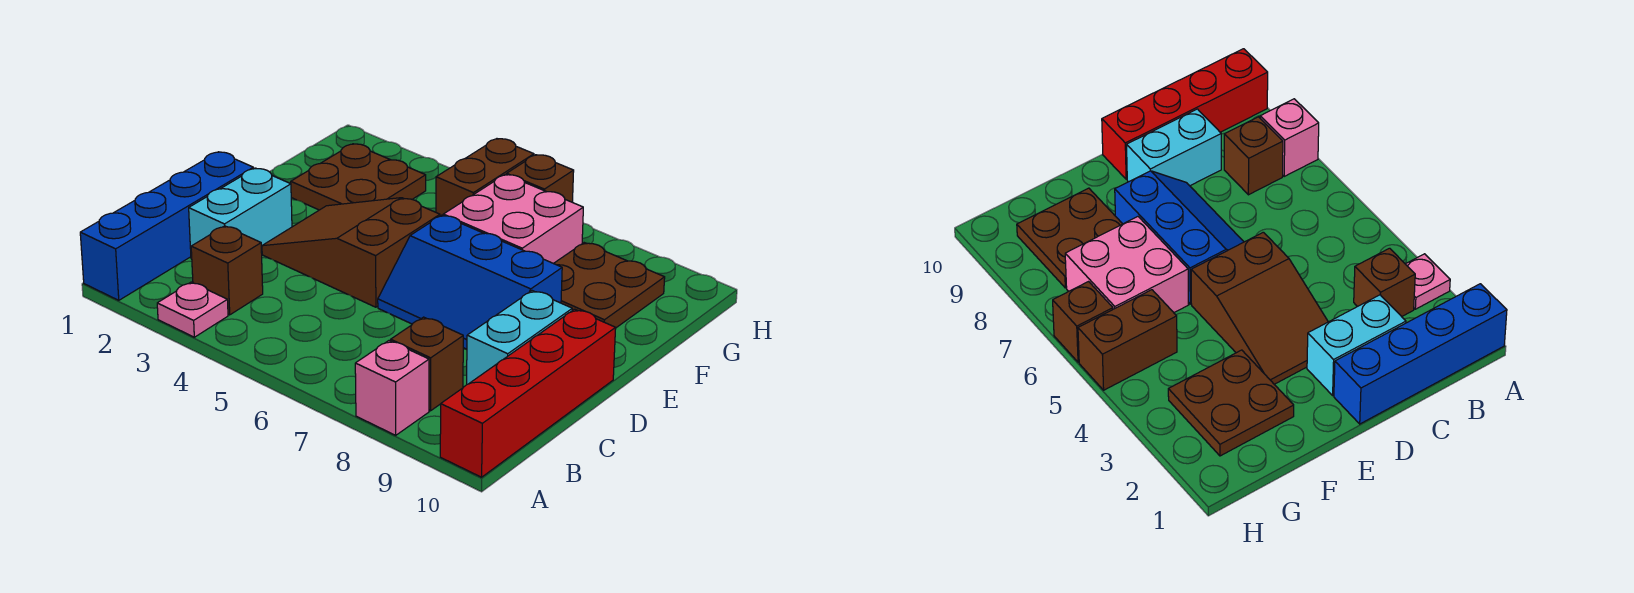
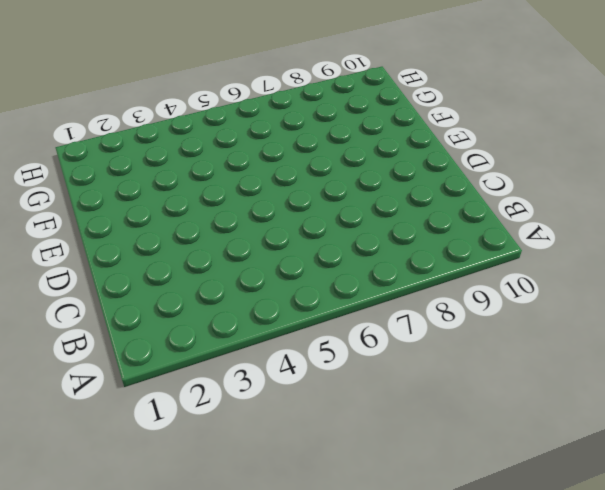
none -> blue brick A1:D1 level 1
none -> pink plate A3 level 1
none -> pink brick A8 level 1

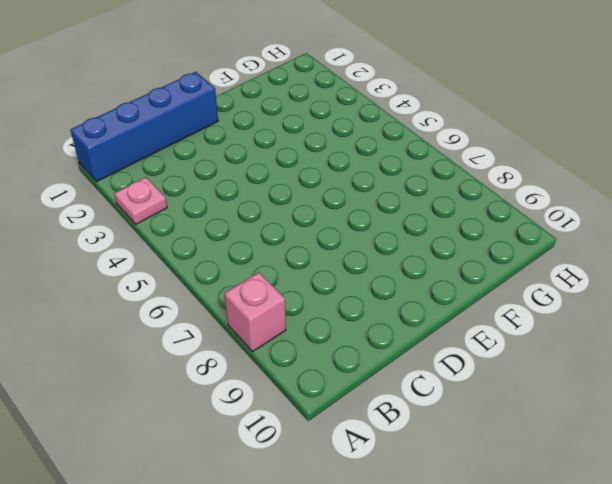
none -> red brick A10:D10 level 1
none -> brown brick B3 level 1
none -> brown brick B8 level 1

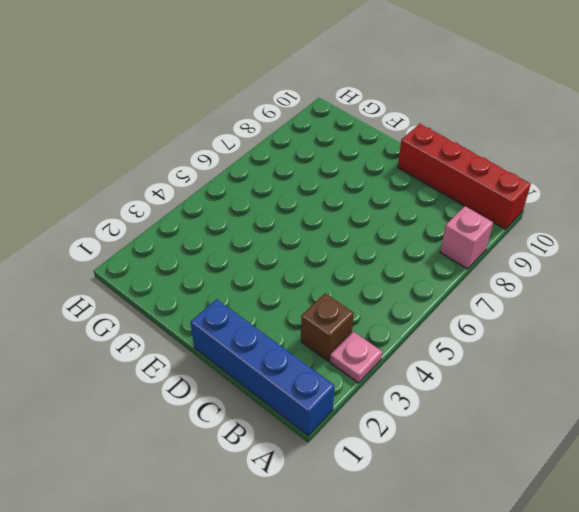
none -> brown brick B8 level 1
none -> cyan brick C2:D2 level 1
none -> cyan brick C9:D9 level 1

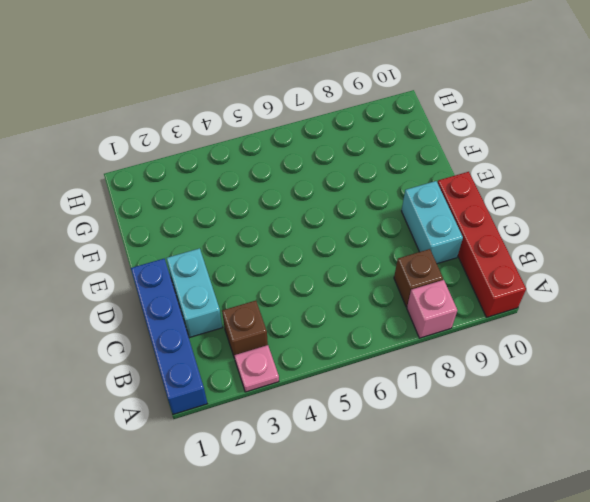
none -> brown slope D3:E5 level 1 top 5
none -> blue slope D6:E8 level 1 top E
none -> brown plate F2:G3 level 1

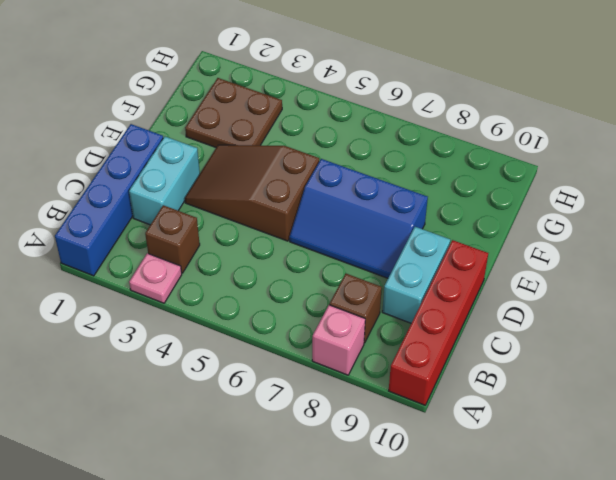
none -> pink brick F6:G7 level 1
none -> brown plate F8:G9 level 1
none -> brown brick G5:H5 level 1

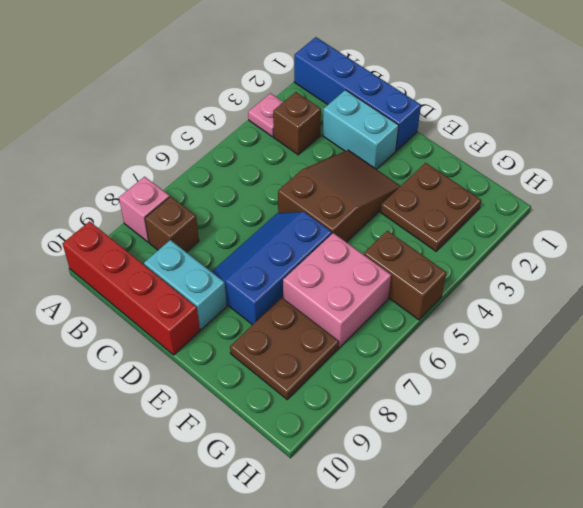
none -> brown brick H6 level 1

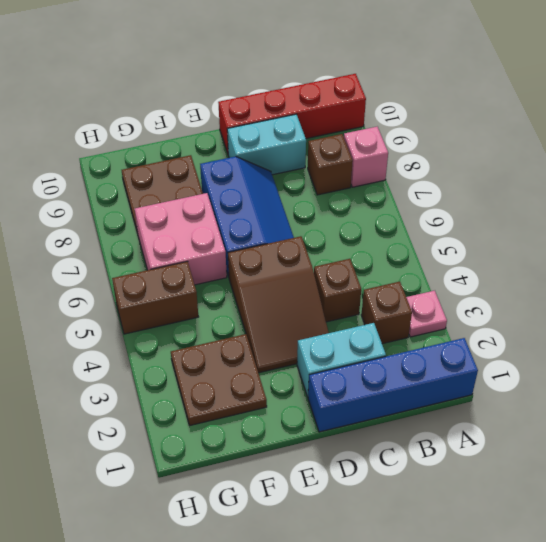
brown brick C4 level 1 -> brown brick H6 level 1

